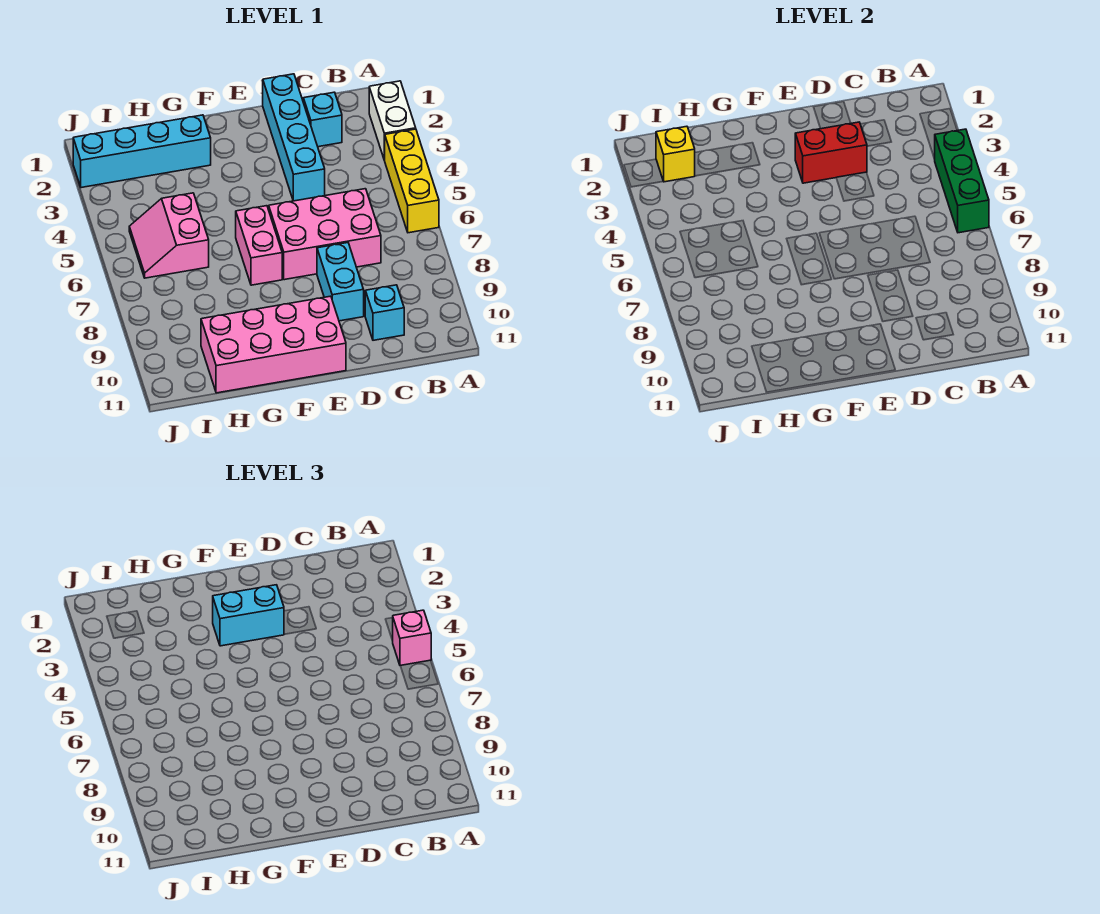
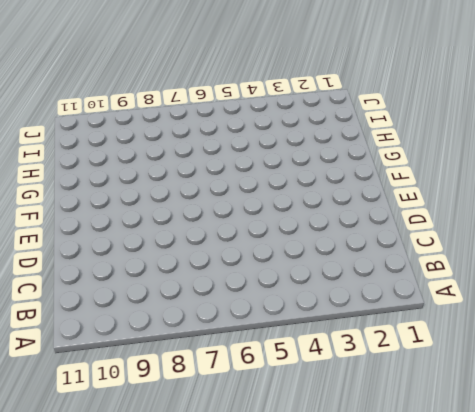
none -> white brick A2:A3 level 1
none -> yellow brick A4:A6 level 1
none -> cyan brick C2 level 1

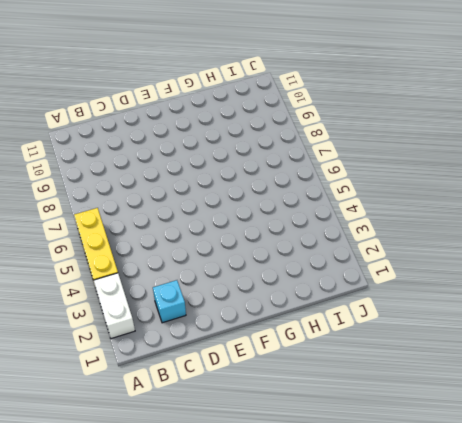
none -> pink brick C6:E7 level 1
none -> cyan brick C10 level 1
none -> cyan brick D1:D4 level 1

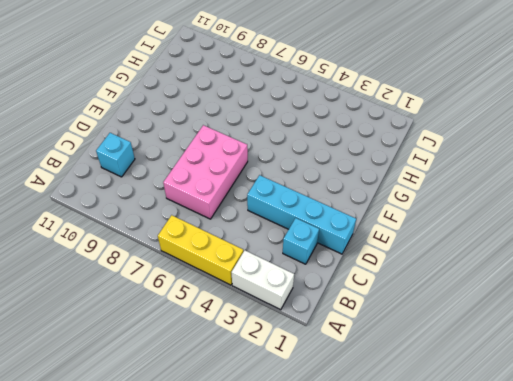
none -> cyan brick D8:D9 level 1
none -> pink brick E10:H11 level 1
none -> pink brick F6:F7 level 1

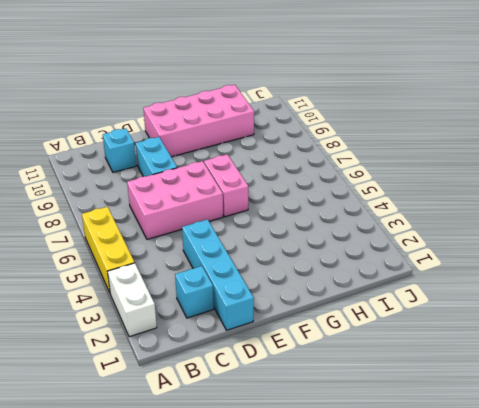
none -> cyan brick G2:J2 level 1
none -> pink slope H5:I6 level 1 top H
none -> green brick A4:A6 level 2

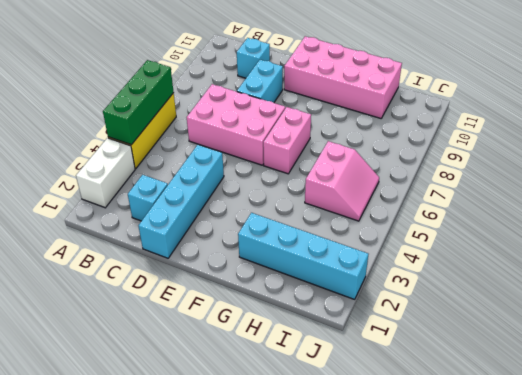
none -> red brick D3:E3 level 2
none -> yellow brick I2 level 2
none -> pink brick A5 level 3

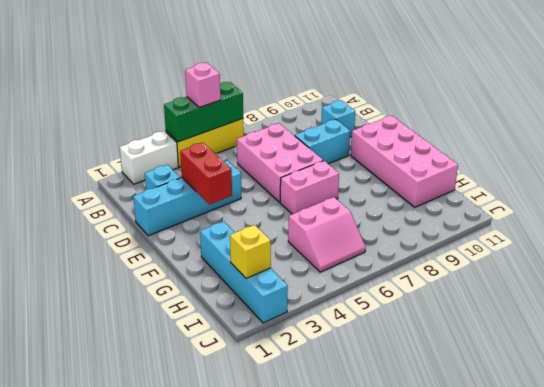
none -> cyan brick E3:F3 level 3

